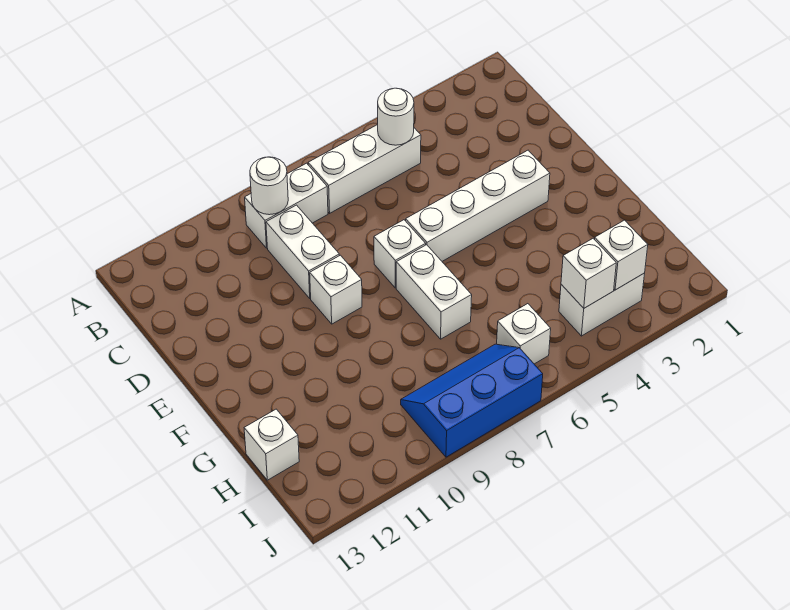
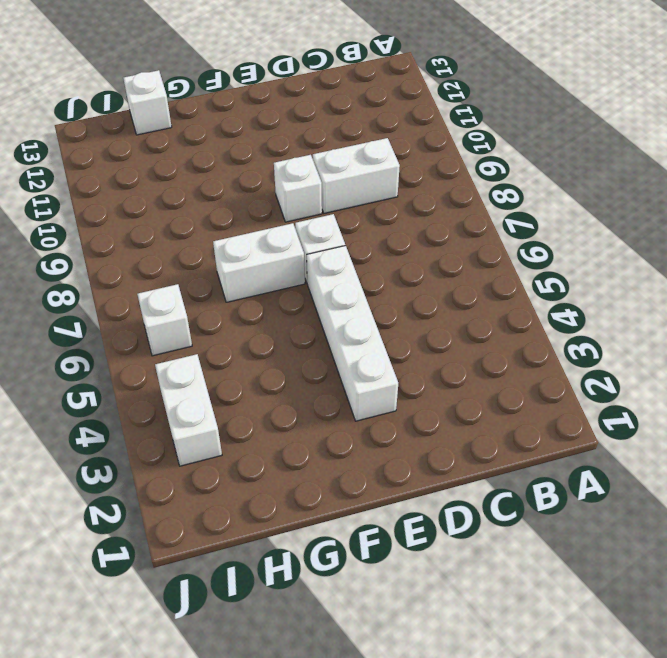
none -> white brick B5:B7 level 1
none -> white brick B8:B9 level 1
none -> blue slope I7:J9 level 1 top J

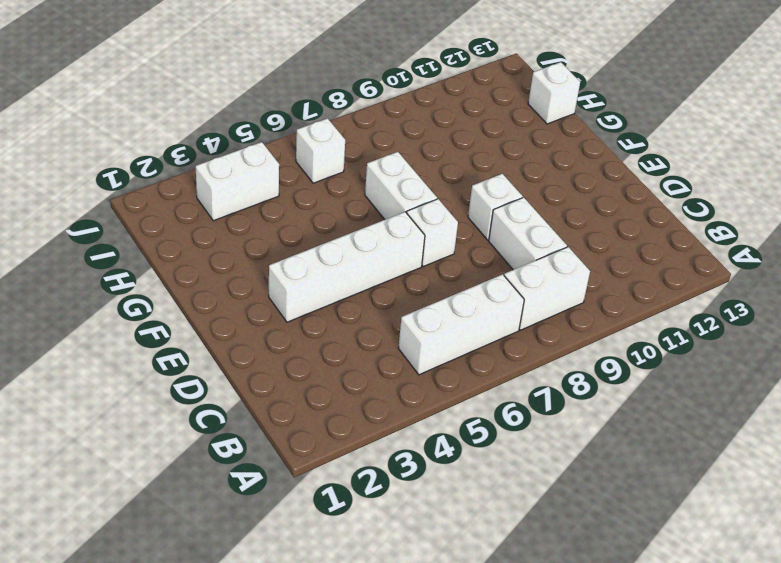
none -> blue slope I7:J9 level 1 top J
none -> white round brick B5 level 2
none -> white round brick B9 level 2

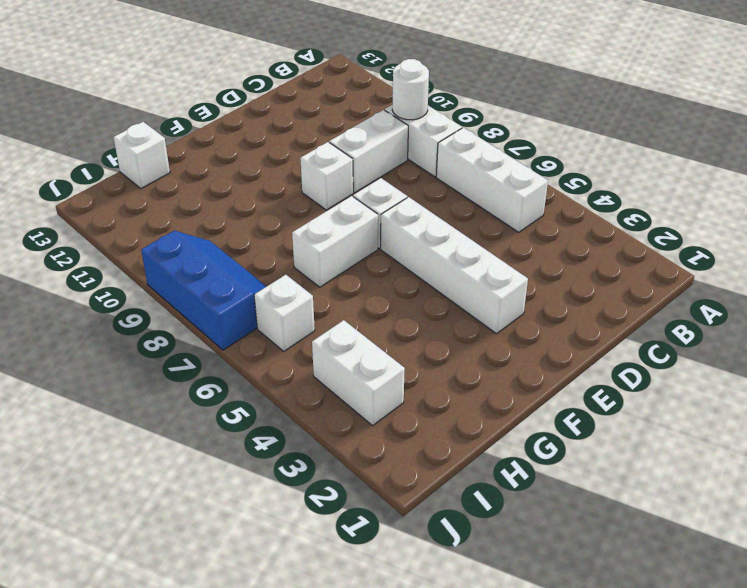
none -> white round brick B5 level 2
none -> white brick I3 level 2
none -> white brick I4 level 2

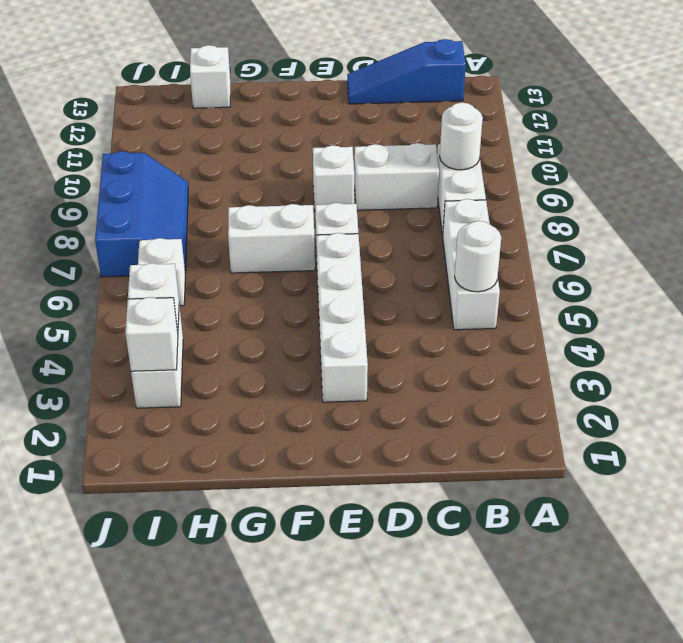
blue slope B13:D13 level 1 top B -> none

